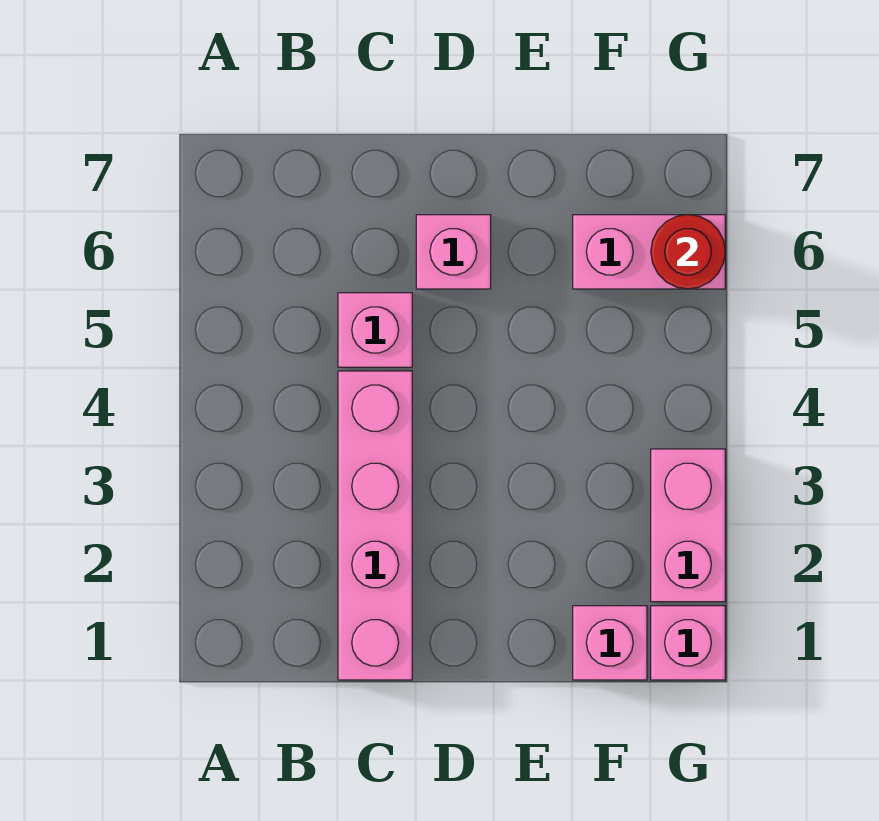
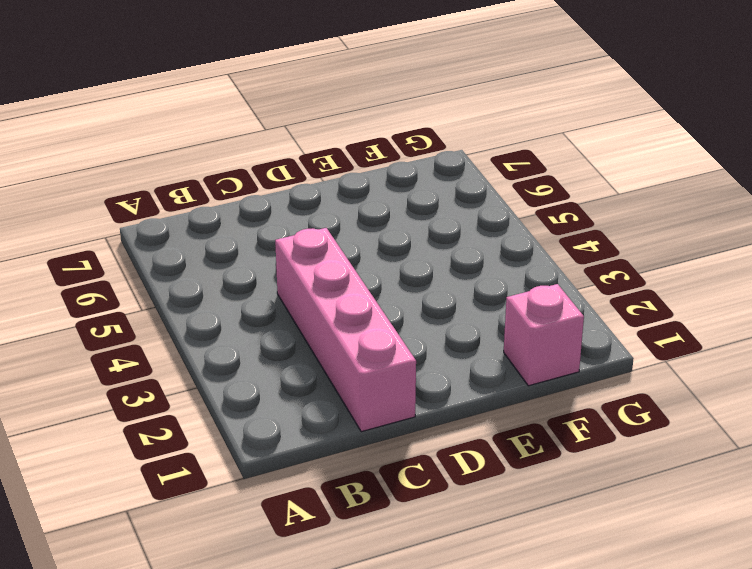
none -> pink brick C5 level 1
none -> pink brick D6 level 1

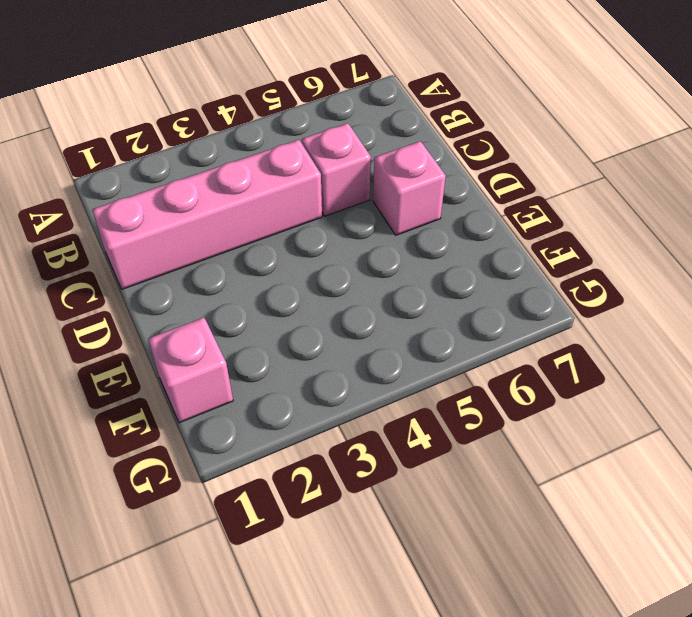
none -> pink brick F6:G6 level 1
none -> pink brick G1 level 1

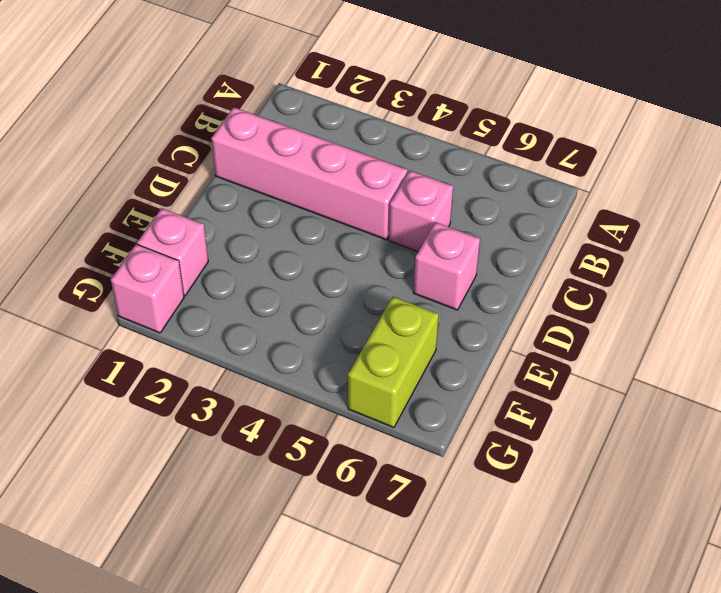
lime brick F6:G6 level 1 -> pink brick F6:G6 level 1
none -> pink brick G2:G3 level 1
none -> red round brick G6 level 2

